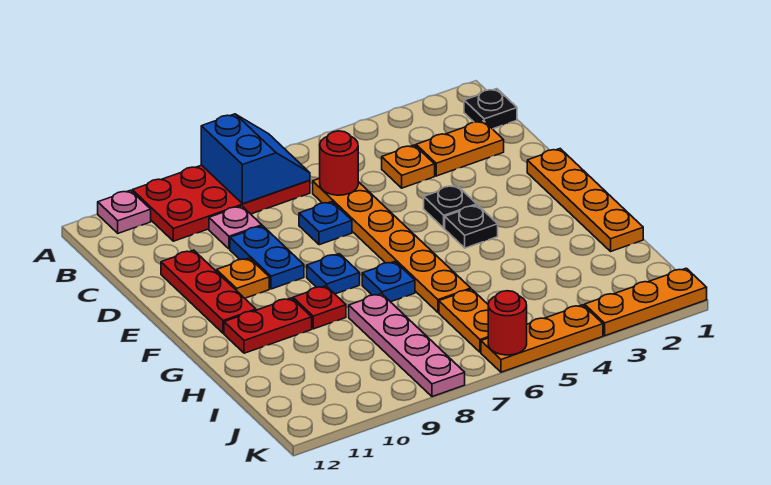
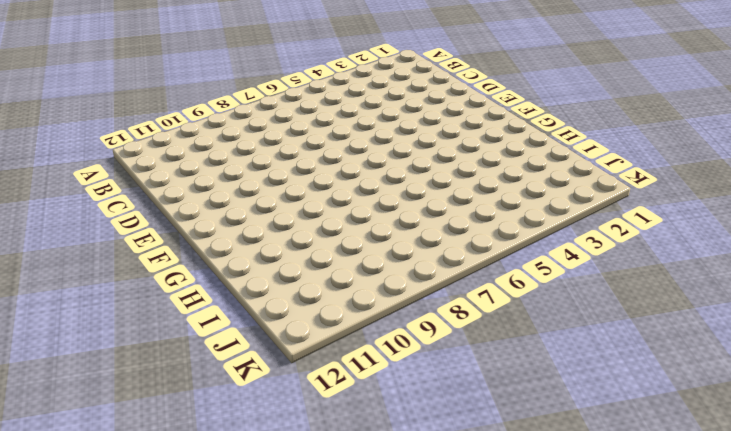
none -> red plate A7:B10 level 1
none -> pink plate A11 level 1
none -> black plate B1 level 1

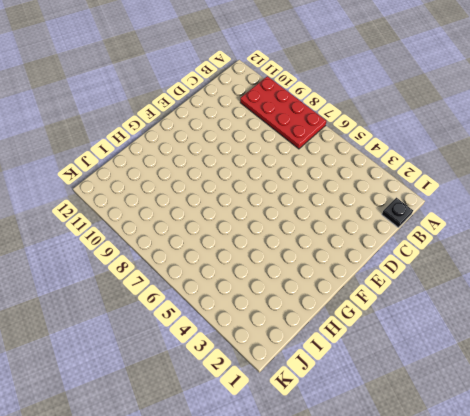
none -> pink plate A11 level 1
none -> orange plate C2:C3 level 1
none -> orange plate C4 level 1

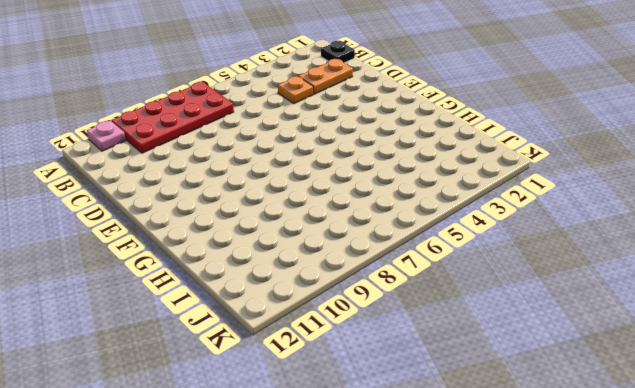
none -> orange plate C6:H6 level 1
none -> pink plate C9 level 1
none -> blue plate D7 level 1

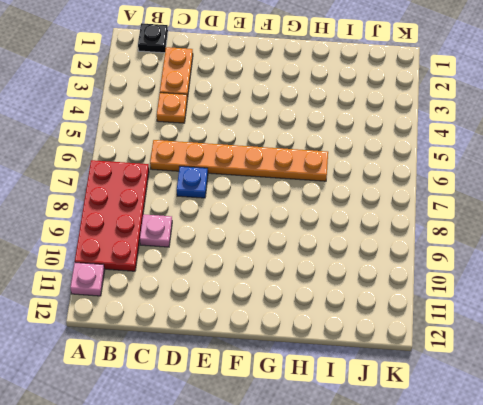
none -> blue plate D9:E9 level 1
none -> red plate D11:F11 level 1
none -> orange plate E1:H1 level 1

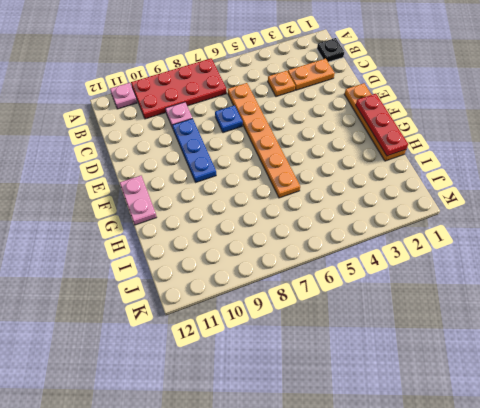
blue plate D9:F9 level 1 -> blue plate D9:E9 level 1
red plate F1:H1 level 2 -> red plate D11:F11 level 1
pink plate F12:G12 level 1 -> none
none -> black plate E4 level 1
none -> orange plate E10 level 1
none -> black plate F4 level 1

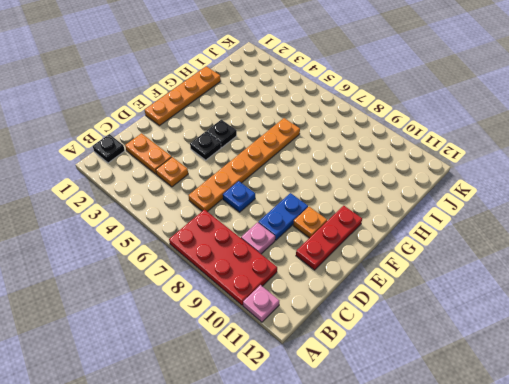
none -> blue plate F8 level 1
none -> blue plate G7 level 1
none -> red plate G9 level 1

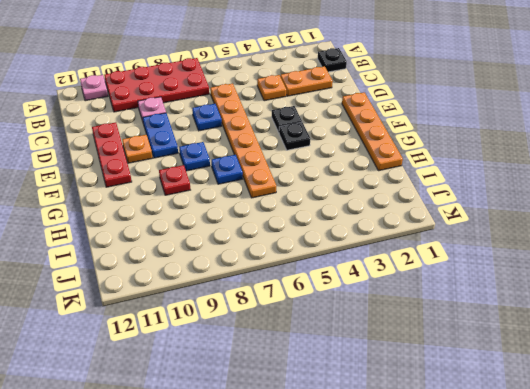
none -> red plate G10:G11 level 1
none -> pink plate H8:K8 level 1
none -> orange plate I6:J6 level 1

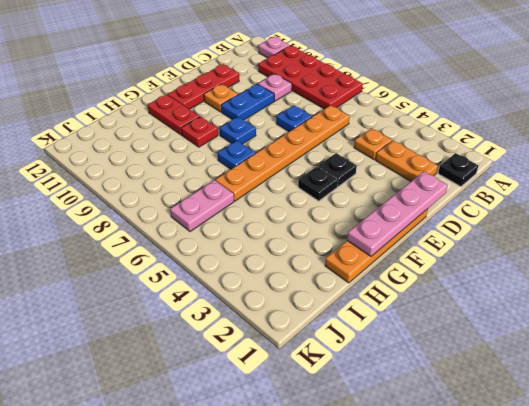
pink plate D1:G1 level 2 -> pink plate H8:K8 level 1
pink plate I6:J6 level 1 -> orange plate I6:J6 level 1
none -> orange plate K1:K3 level 1
none -> orange plate K4:K6 level 1
none -> blue slope A7:B8 level 2 top 8

